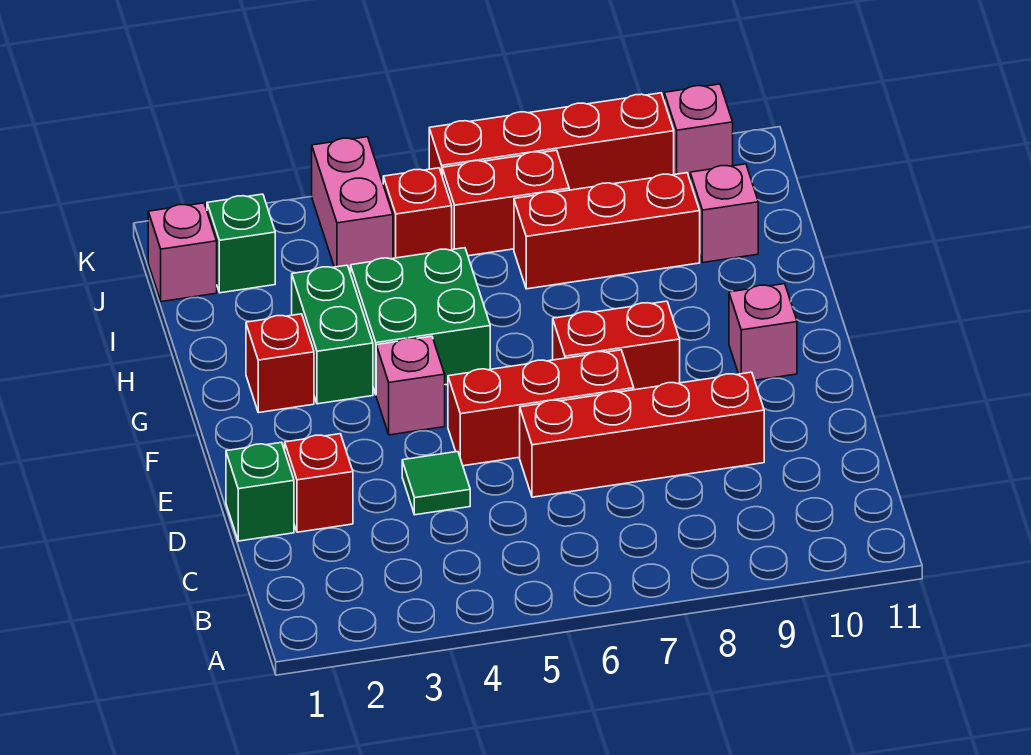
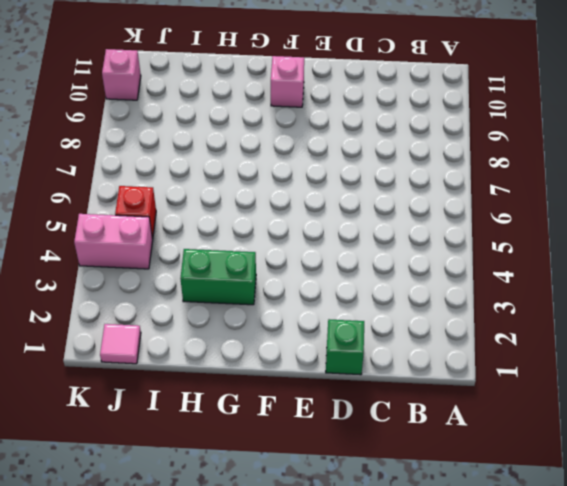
pink tile J1 level 1 -> pink brick J1 level 1
none -> red brick D2 level 1
none -> green tile D4 level 1
none -> red brick D6:D9 level 1

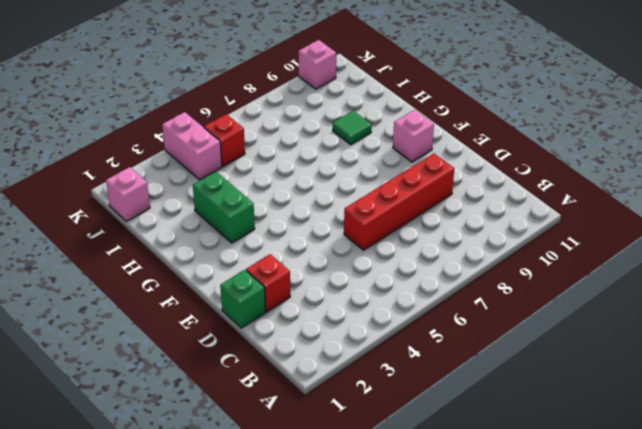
green tile H9 level 1 -> green tile D4 level 1
none -> red brick E5:E7 level 1
none -> pink brick F4 level 1
none -> red brick F7:F8 level 1

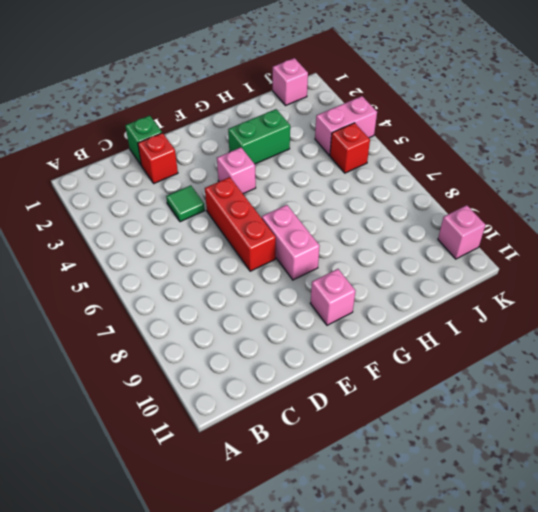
pink brick F7:F8 level 1 -> red brick F7:F8 level 1
none -> red brick D6:D9 level 1
none -> red brick G2 level 1
none -> green brick G4:H5 level 1

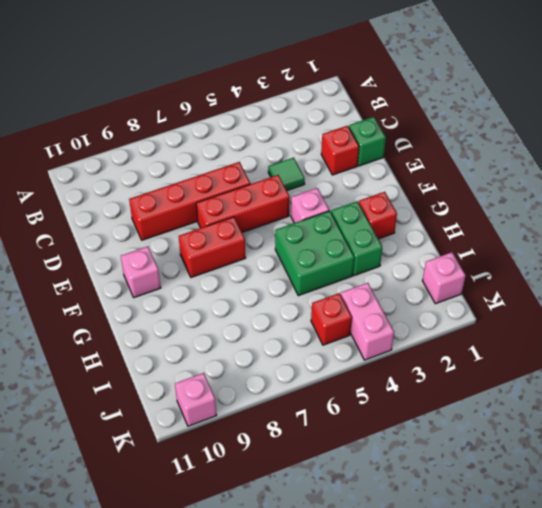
none -> red brick I7:I9 level 1
none -> pink brick I10 level 1
none -> green brick J2 level 1

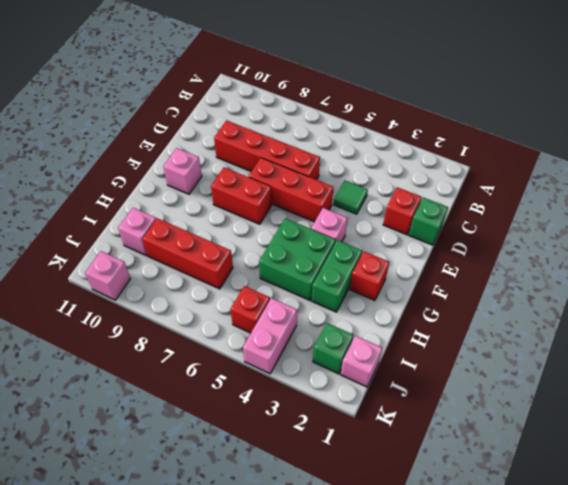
none -> red brick J6:J7 level 1
none -> red brick K6:K9 level 1

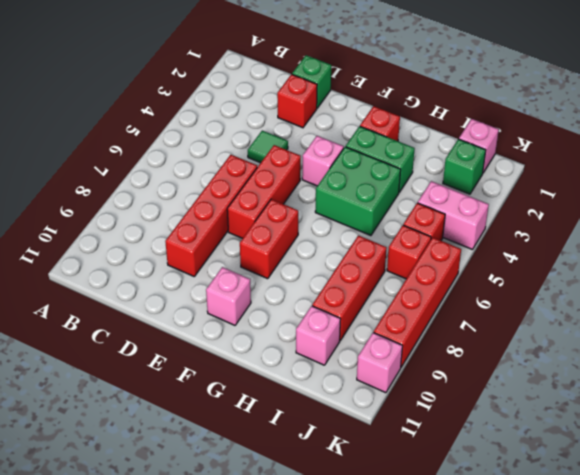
red brick J6 level 1 -> red brick J6:J7 level 1

